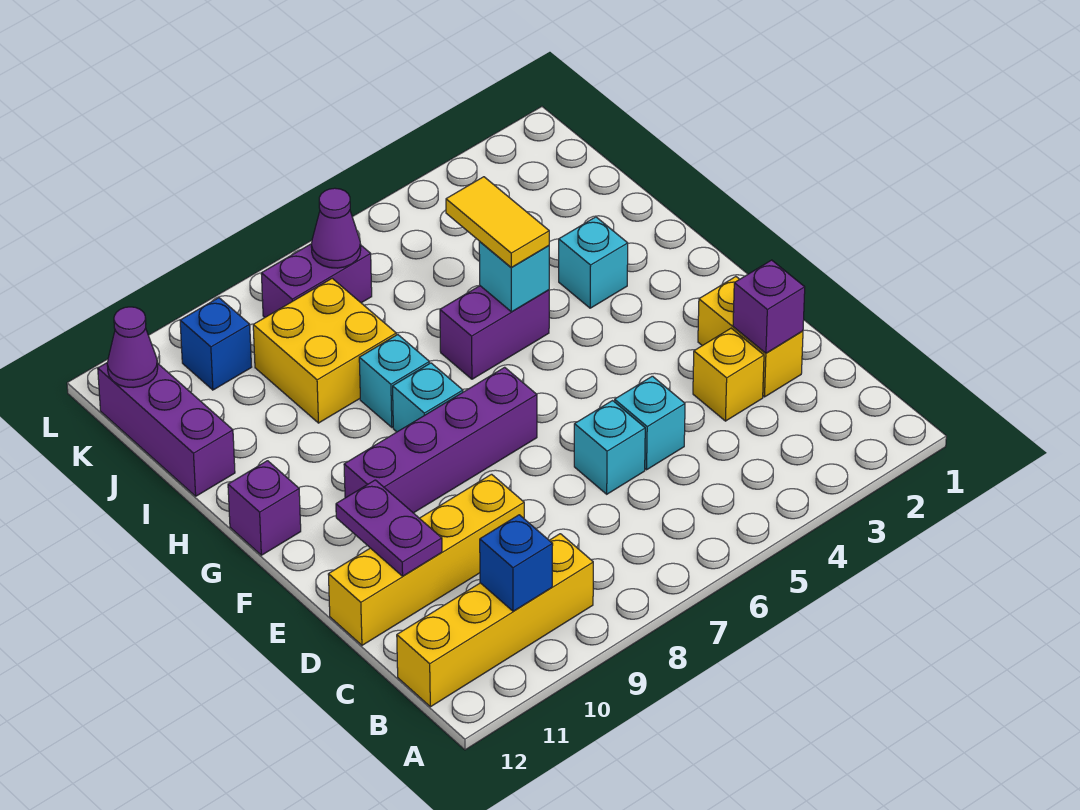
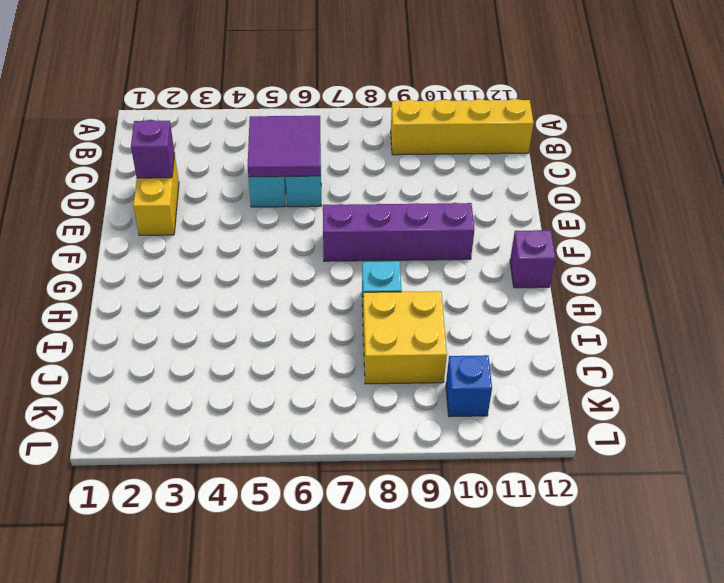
purple tile C5:D6 level 2 -> none
none -> yellow brick D3 level 1
none -> yellow brick D9:D12 level 1
none -> cyan brick G8 level 1

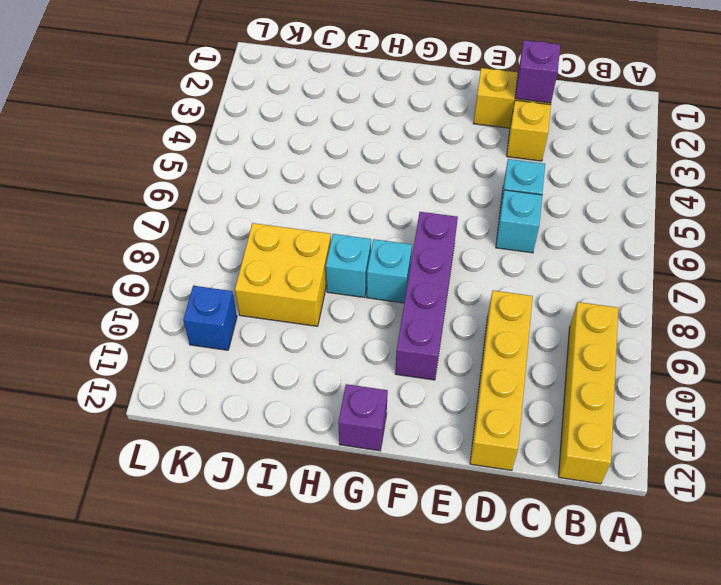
none -> cyan brick H3 level 1
none -> purple brick H5:H6 level 1
none -> purple brick I12:K12 level 1

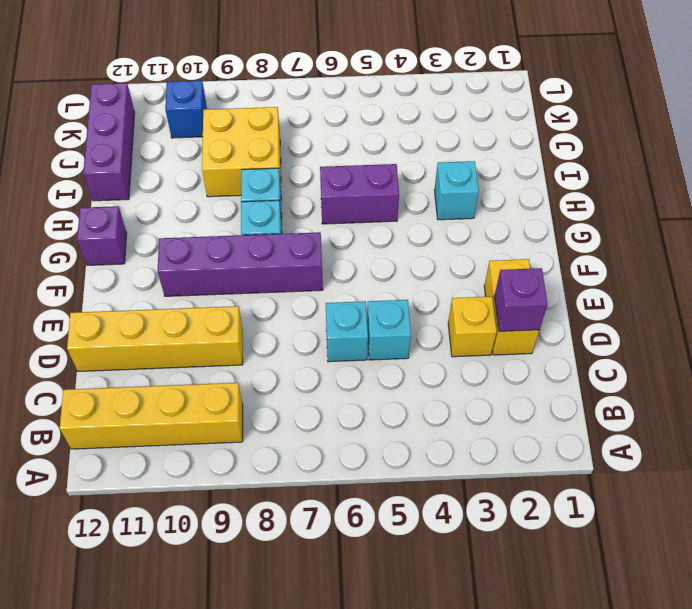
none -> purple brick K7:K8 level 1
none -> blue brick B10 level 2
none -> purple plate D11:E11 level 2

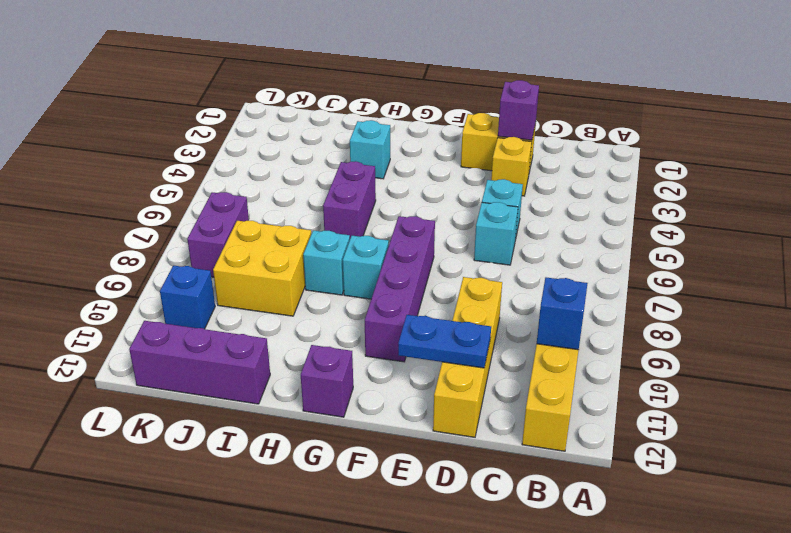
blue plate D11:E11 level 2 -> purple plate D11:E11 level 2
none -> cyan brick H5 level 2
none -> purple cone K7 level 2
none -> purple cone K12 level 2

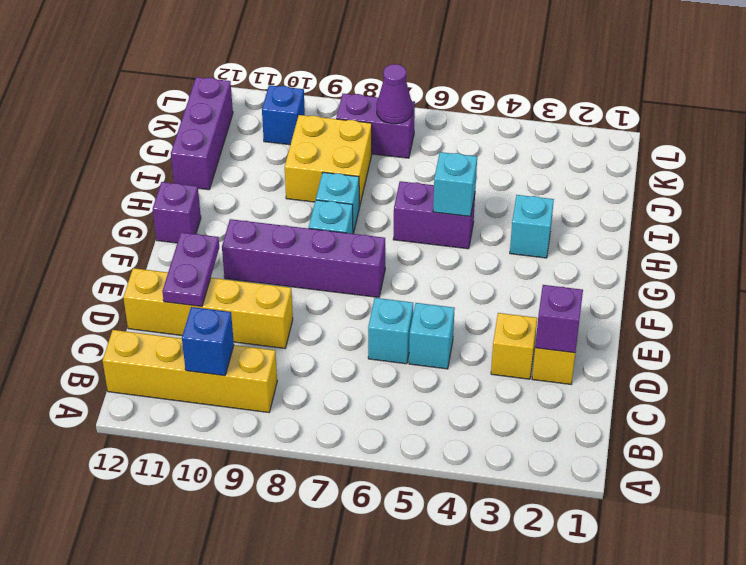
none -> purple cone K12 level 2
none -> yellow tile H5:I5 level 3

